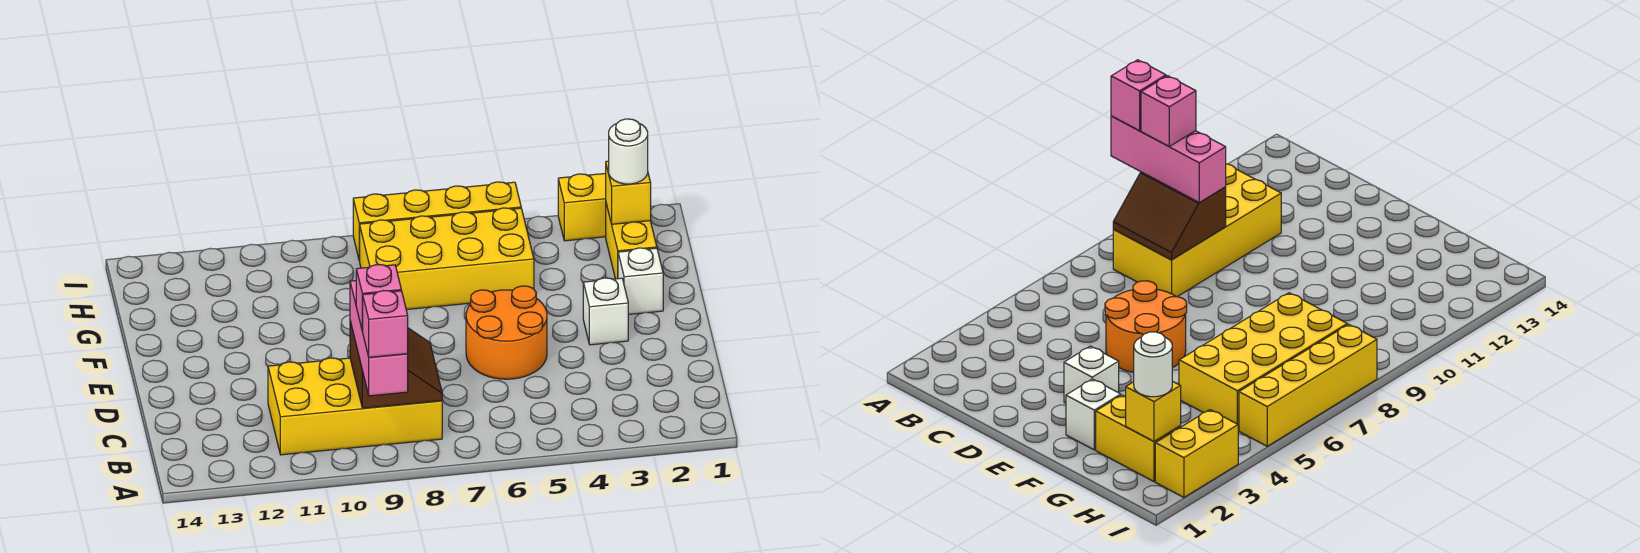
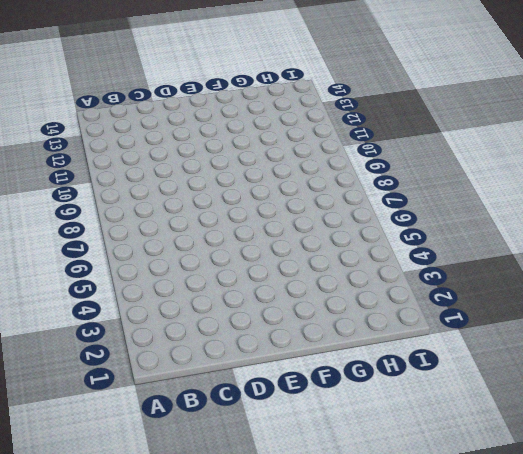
none -> yellow brick B8:C11 level 1
none -> orange round brick D5:E6 level 1
none -> white brick E3 level 1

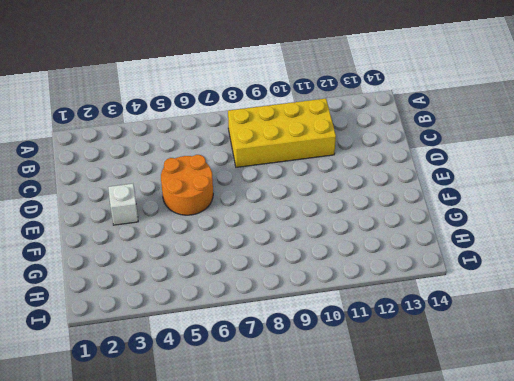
none -> white brick F2 level 1
none -> yellow brick G2:H2 level 1
none -> yellow brick G5:H8 level 1

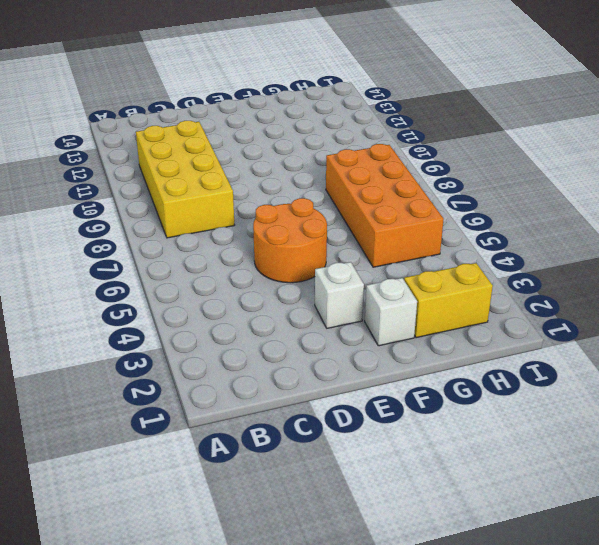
orange brick G5:H8 level 1 -> yellow brick G5:H8 level 1
none -> yellow brick I2:I3 level 1
none -> yellow brick I5:I8 level 1
none -> brown slope B8:C9 level 2 top 9

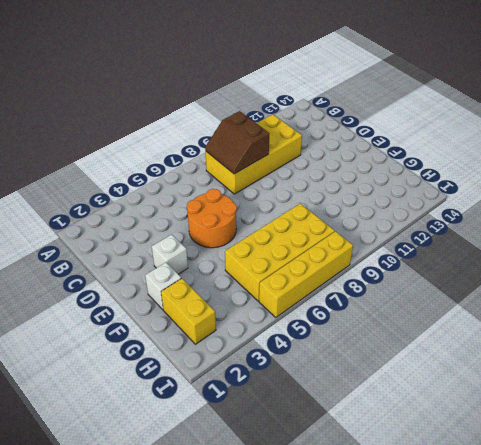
none -> yellow brick I2:I3 level 1
none -> yellow brick H2 level 2
none -> pink brick A9:C9 level 3

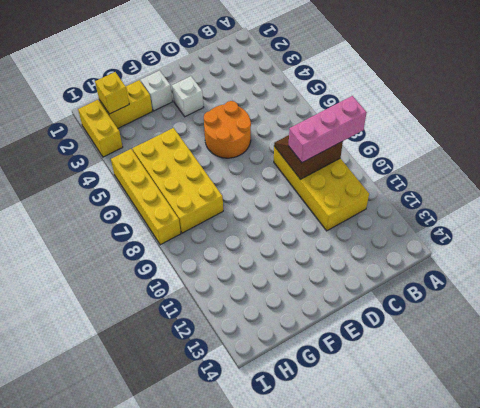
none -> white round brick H2 level 3
none -> pink brick A9 level 4
none -> pink brick B9 level 4

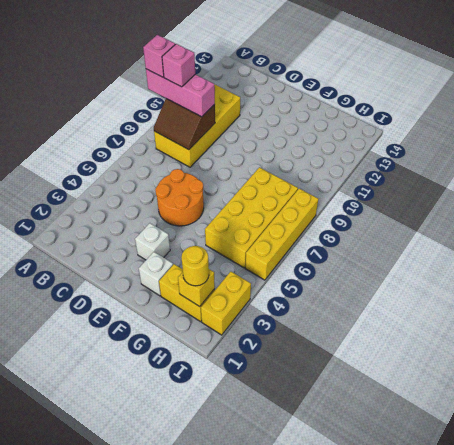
yellow round brick H2 level 3 -> white round brick H2 level 3

